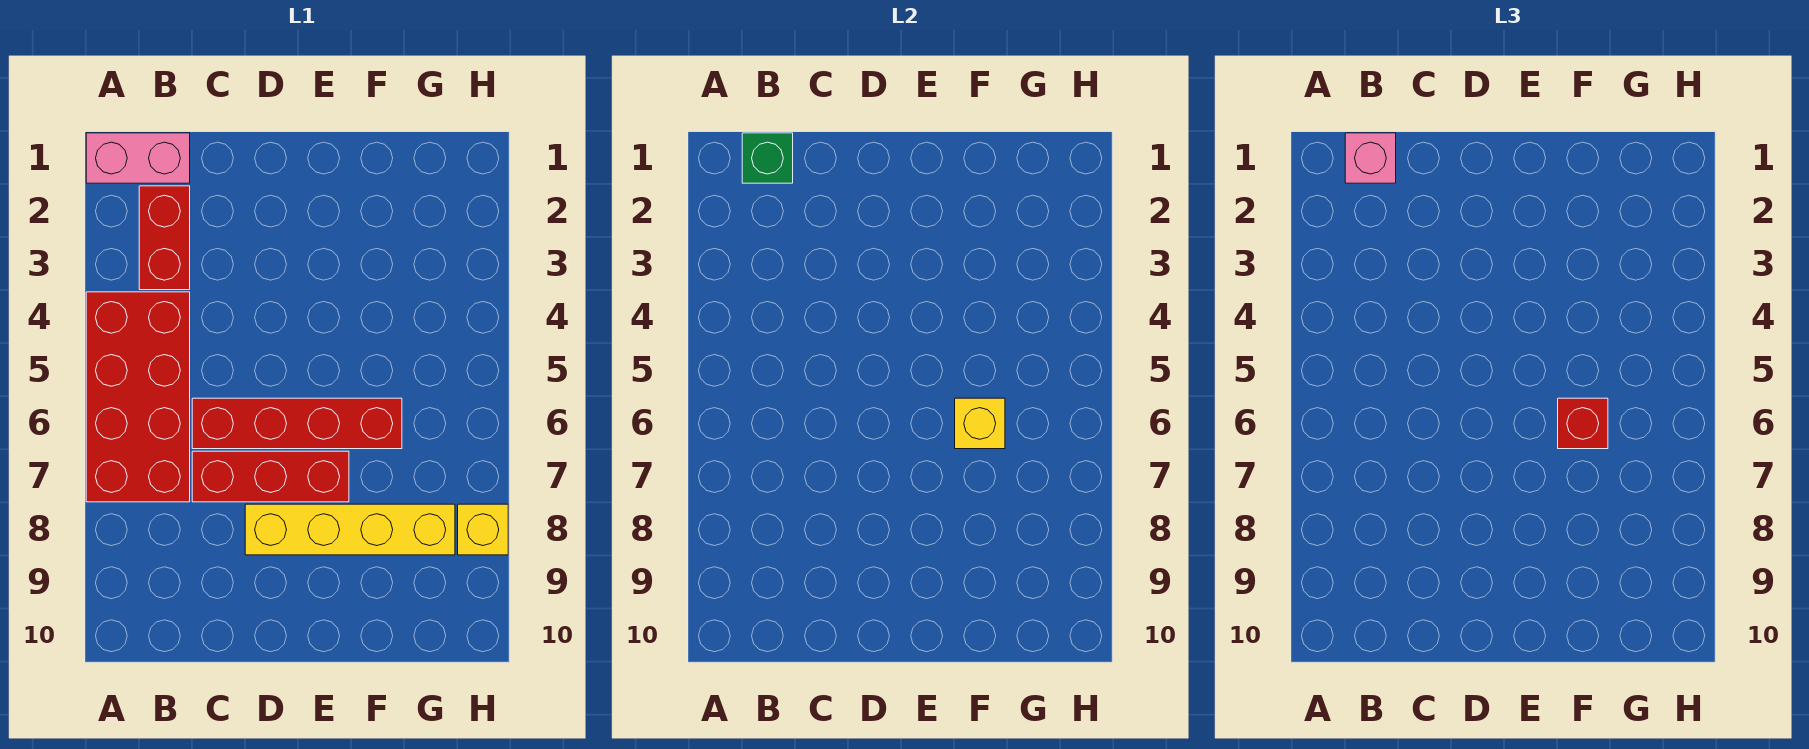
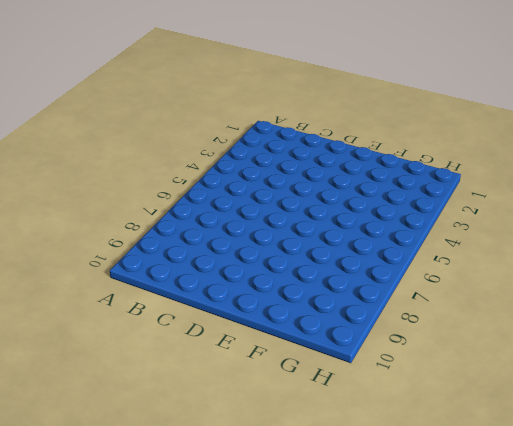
none -> pink brick A1:B1 level 1
none -> red brick A4:B7 level 1

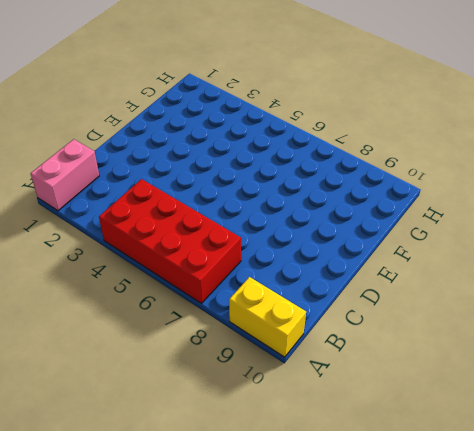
yellow brick A9:A10 level 1 -> none
none -> red brick B2:B3 level 1
none -> red brick C6:F6 level 1

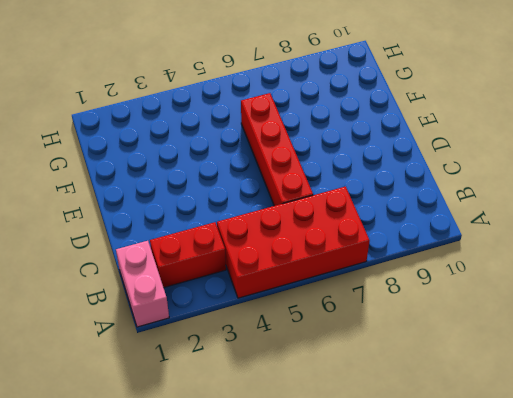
none -> red brick C7:E7 level 1
none -> yellow brick D8:G8 level 1

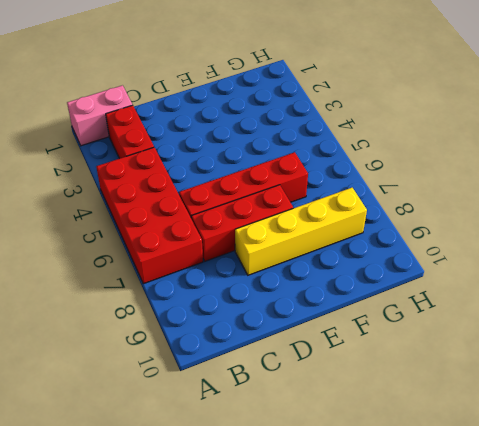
none -> yellow brick H8 level 1
none -> green brick B1 level 2

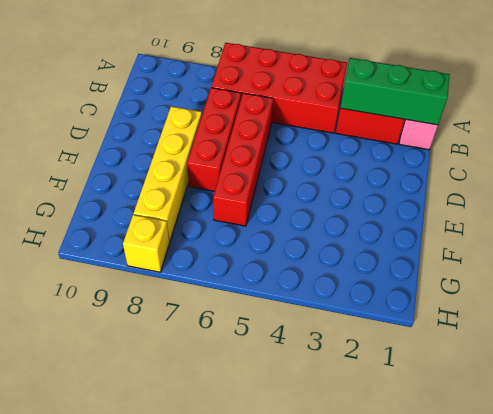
green brick B1:B3 level 2 -> green brick B1 level 2
none -> yellow brick F6 level 2
none -> pink brick B1 level 3

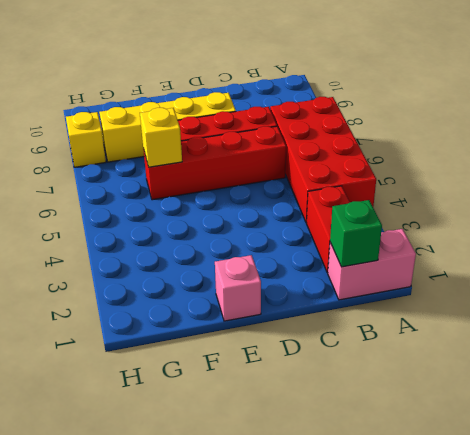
pink brick E1 level 1 -> pink brick B1 level 3
none -> red brick F6 level 3

